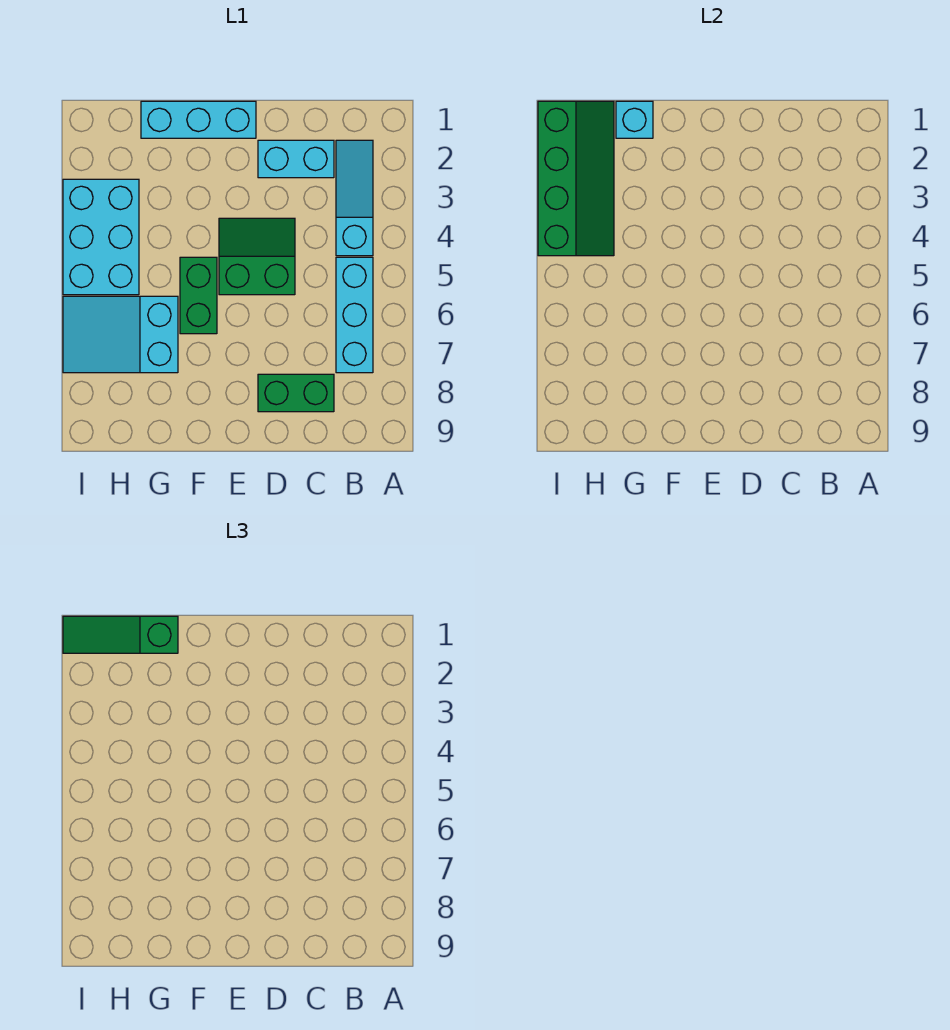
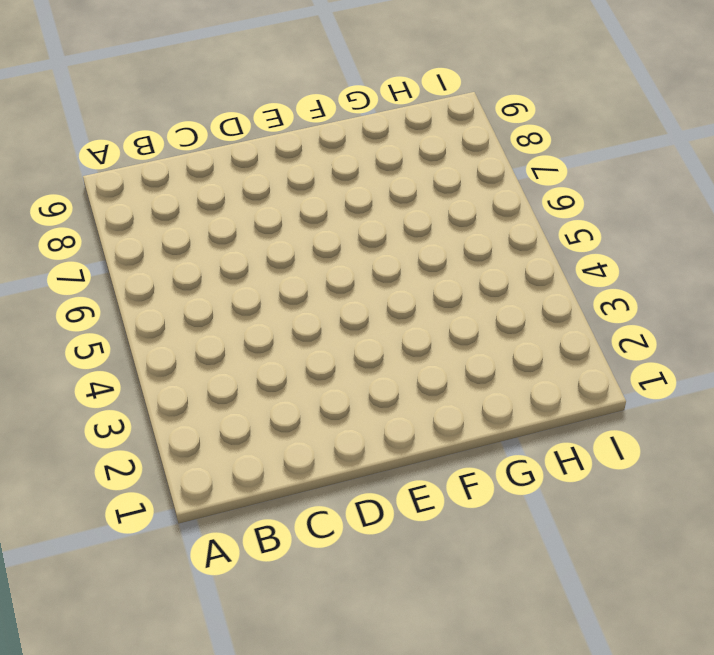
none -> cyan slope B2:B4 level 1 top 4
none -> cyan brick B5:B7 level 1
none -> cyan brick C2:D2 level 1

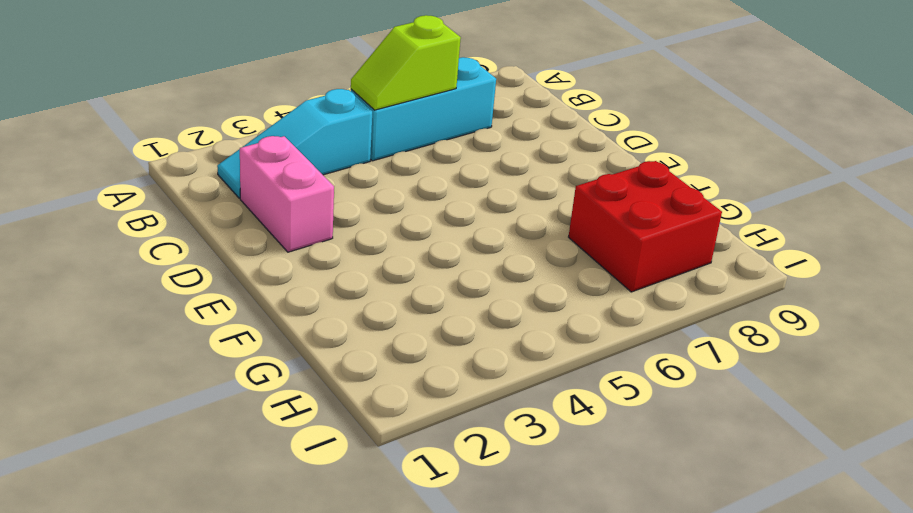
lime slope B5:B6 level 2 top 6 -> none
pink brick C2:D2 level 1 -> cyan brick C2:D2 level 1
red brick G7:H8 level 1 -> cyan slope G6:I7 level 1 top G
none -> green brick C8:D8 level 1
none -> green slope D4:E5 level 1 top 5
none -> cyan brick E1:G1 level 1

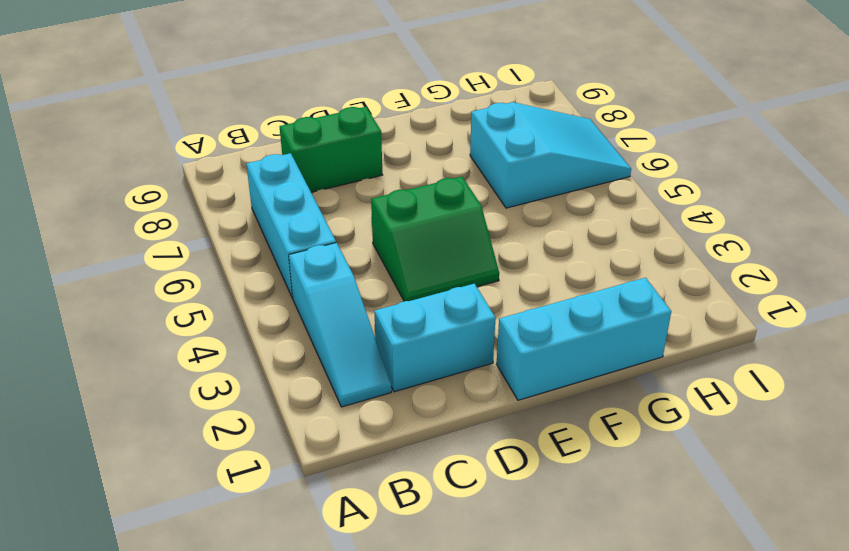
none -> green brick F5:F6 level 1
none -> cyan brick H3:I5 level 1
none -> cyan brick G1 level 2

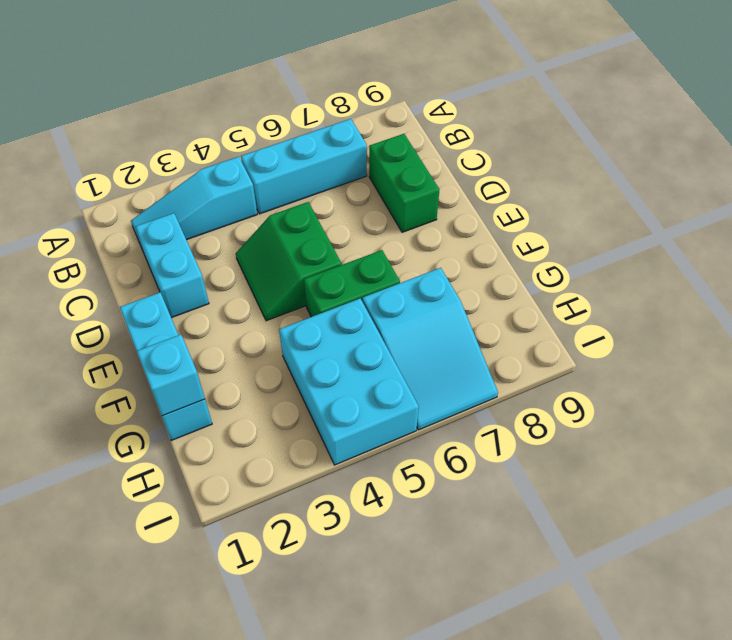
cyan brick G4:I5 level 1 -> cyan brick H3:I5 level 1
none -> green slope H1:I4 level 2 top I
none -> green slope G1:I1 level 3 top G

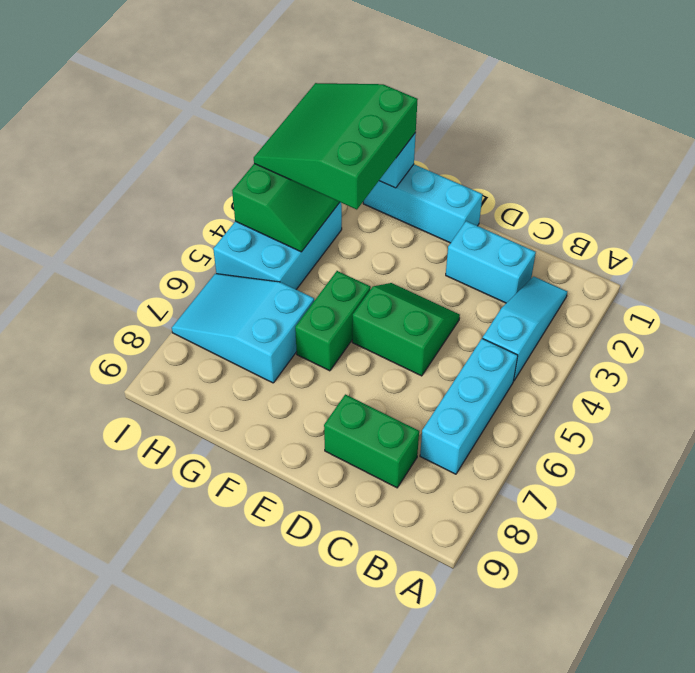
green slope G1:I3 level 3 top G -> green slope G1:I1 level 3 top G

